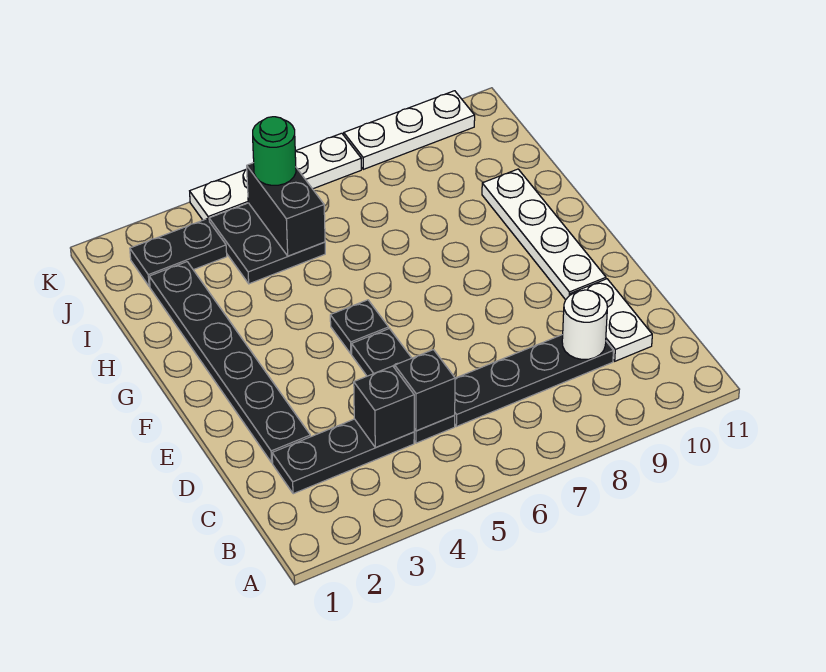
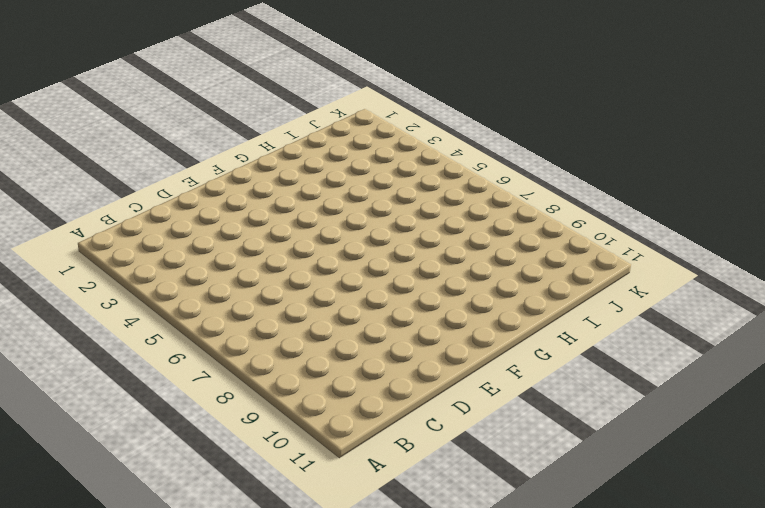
none -> black plate C2:C4 level 1
none -> black plate C5:E5 level 1
none -> black plate C6:C9 level 1

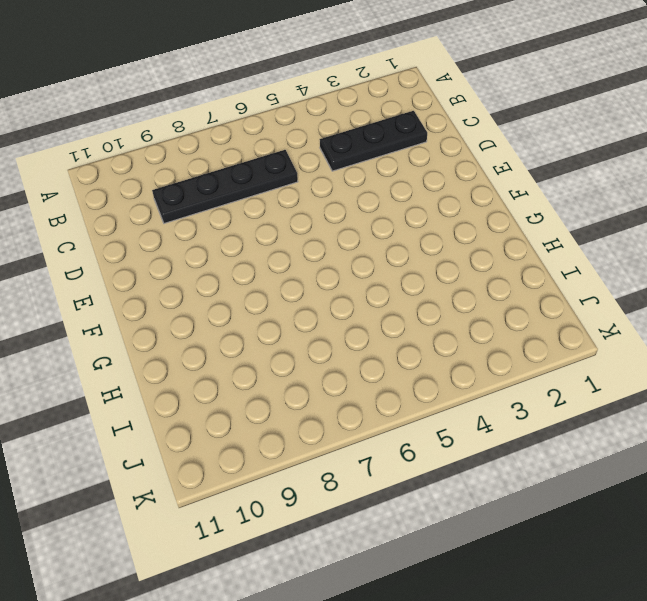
none -> black plate C5:E5 level 1
none -> white plate C10:D10 level 1
none -> black plate D2:I2 level 1

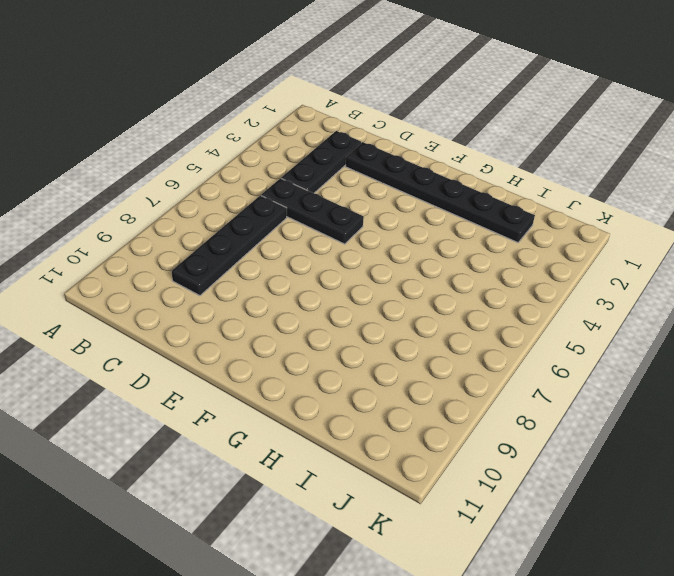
none -> white plate C10:D10 level 1
none -> white plate E10:H10 level 1
none -> black plate F5 level 1

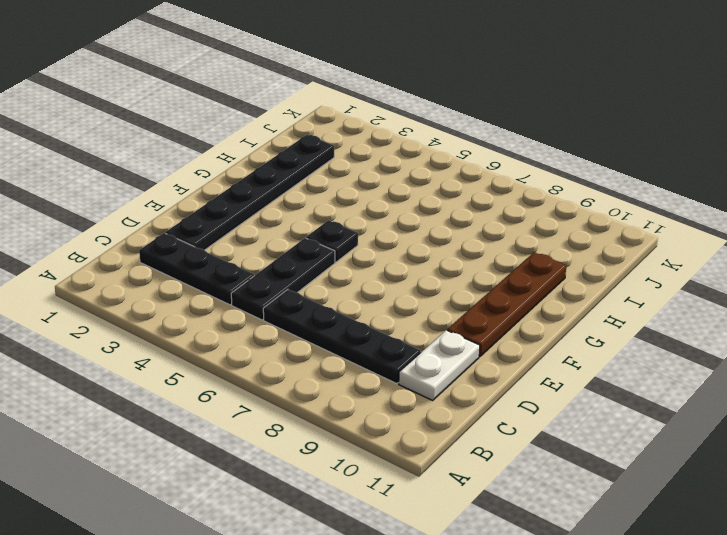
brown plate E10:H10 level 1 -> white plate E10:H10 level 1
none -> black plate I4:J5 level 1
none -> black plate J2:J3 level 1
none -> white plate K4:K7 level 1

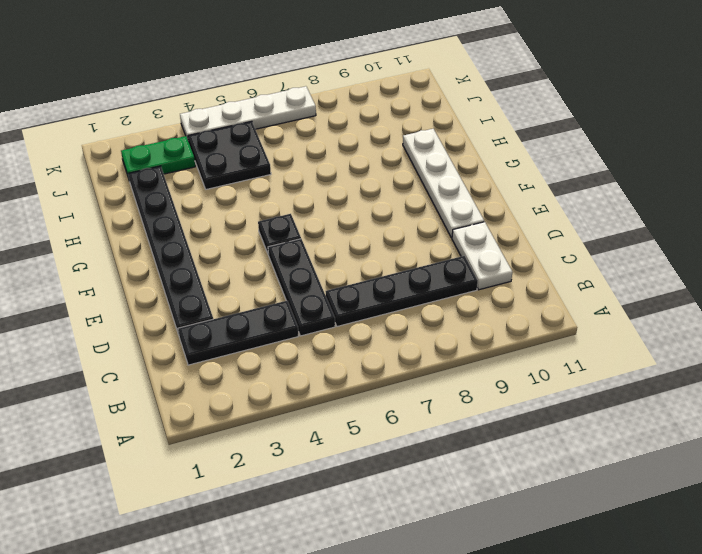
green plate J2:J3 level 1 -> black plate J2:J3 level 1
none -> white plate K8:K10 level 1
none -> black brick C4 level 2
none -> black brick C5 level 2

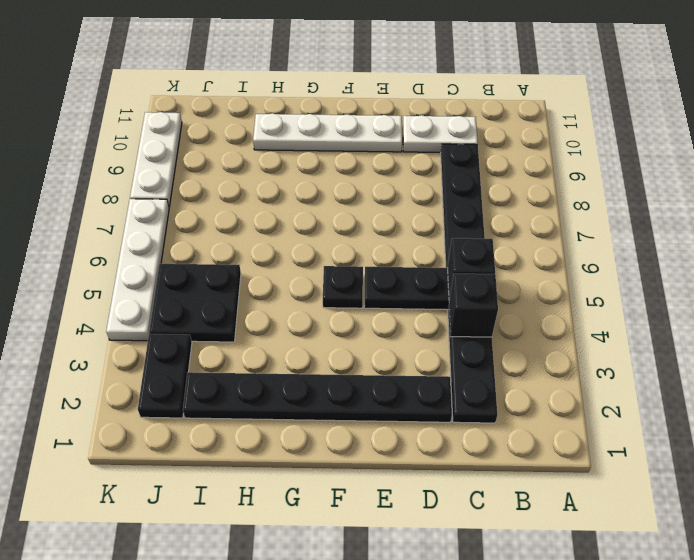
none -> white round brick C9 level 2
none -> black brick I5:J5 level 2
none -> green round brick J5 level 3

